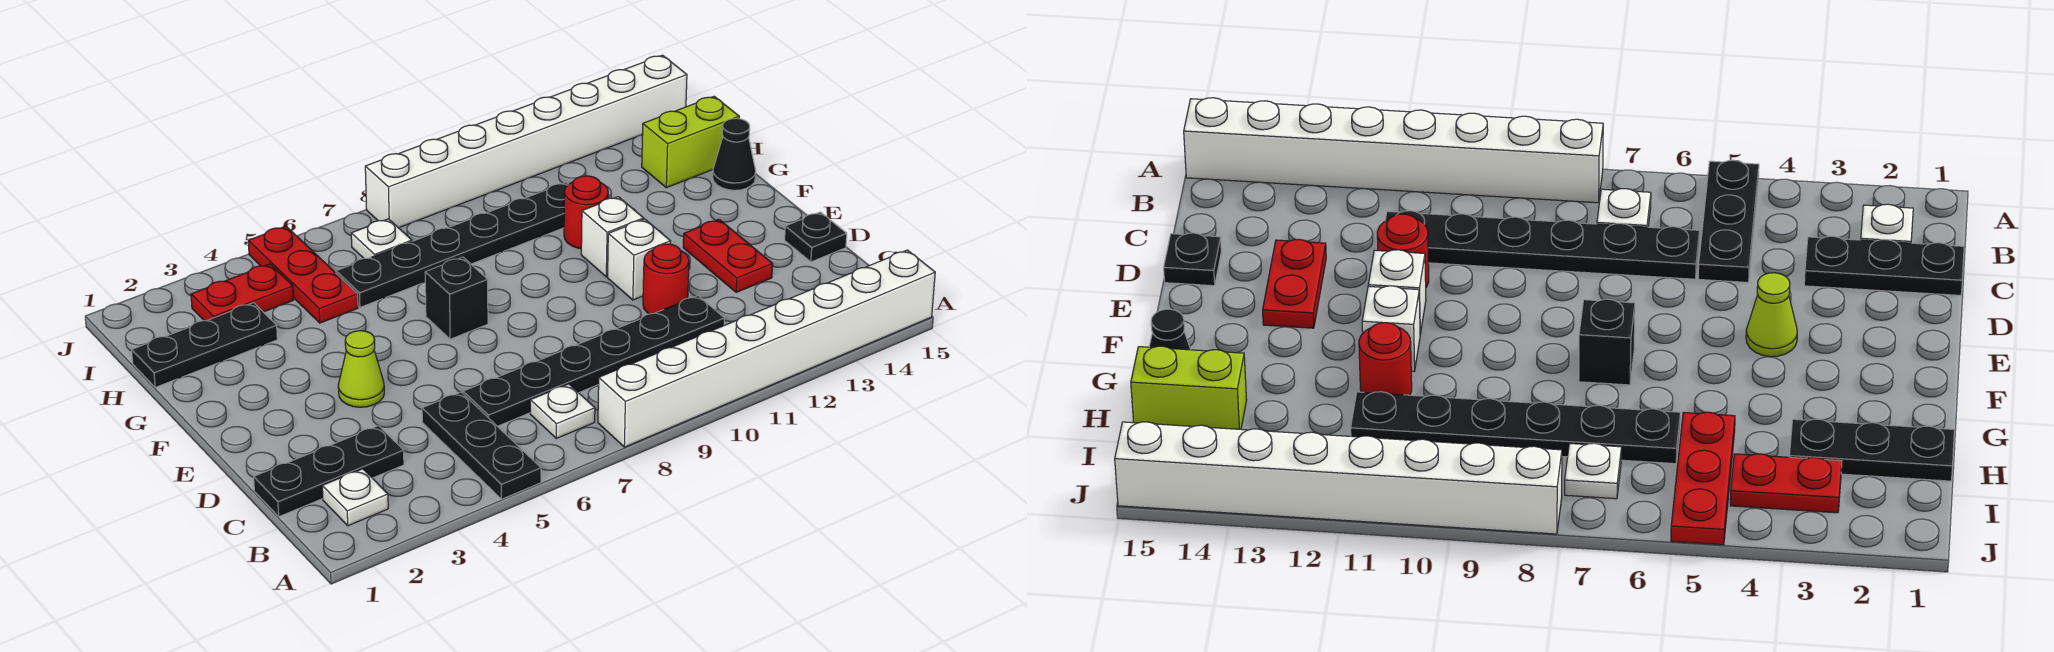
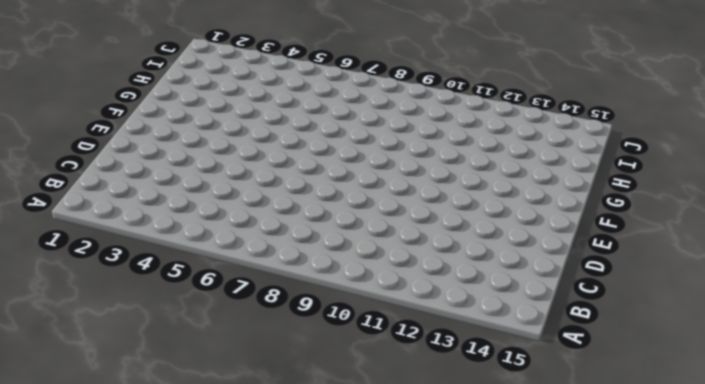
none -> black plate A5:C5 level 1
none -> white brick A8:A15 level 1
none -> white plate B2 level 1

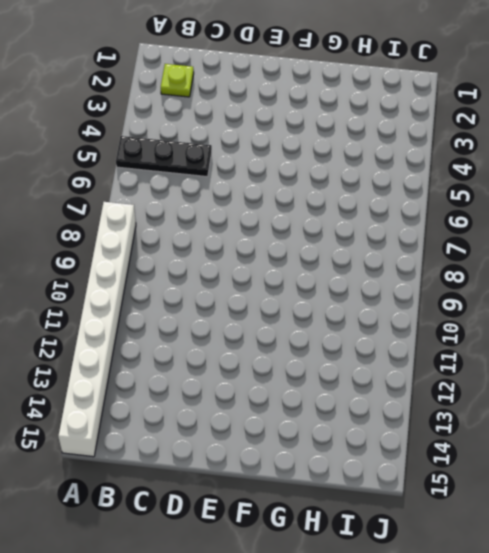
lime plate B2 level 1 -> white plate B2 level 1
none -> white plate B7 level 1
none -> black plate C1:C3 level 1
none -> black plate C6:C11 level 1

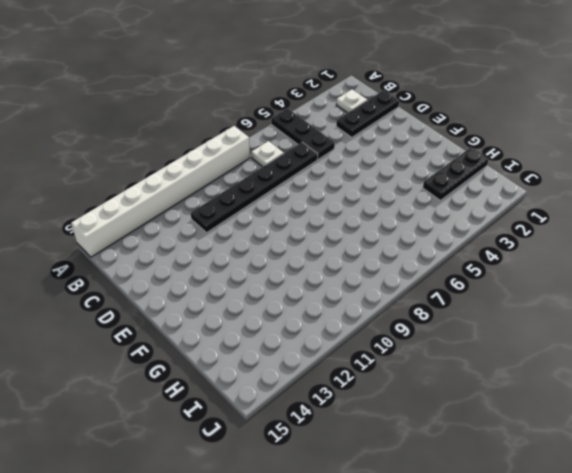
none -> red round brick D11 level 1
none -> red plate D13:E13 level 1
none -> black plate D15 level 1

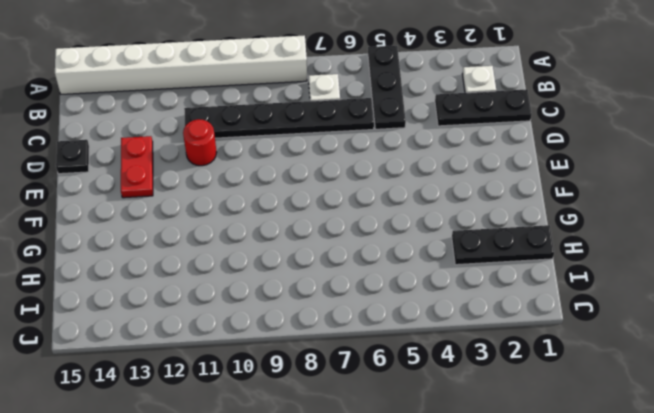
none -> lime cone E4 level 1
none -> white brick E11 level 1
none -> black brick F7 level 1

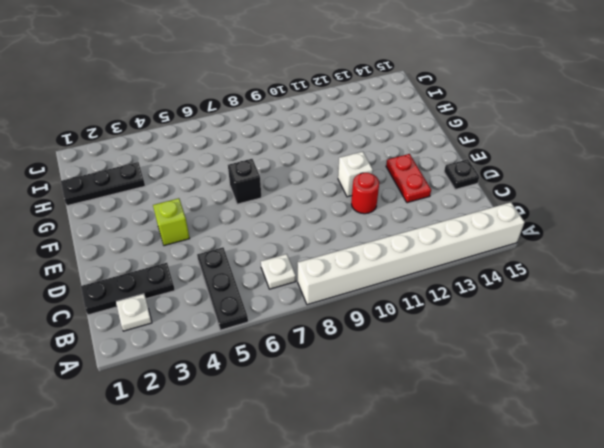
lime brick E4 level 1 -> lime cone E4 level 1
none -> black plate C6:C11 level 1
none -> white brick F11 level 1
none -> red round brick G11 level 1

